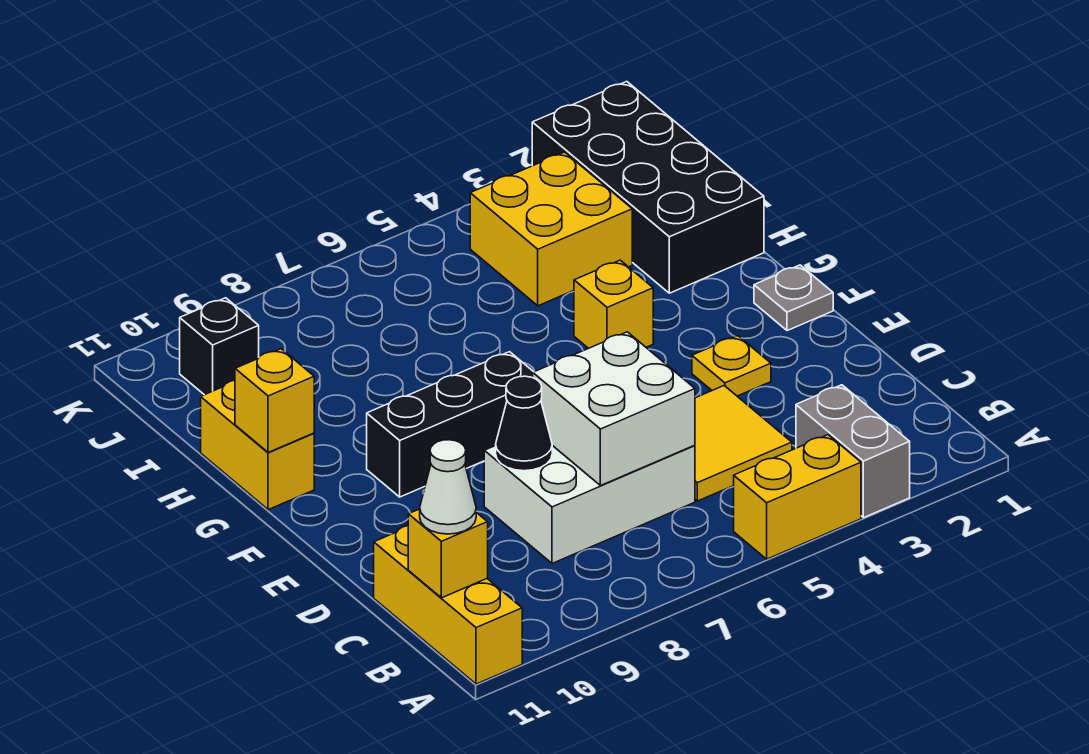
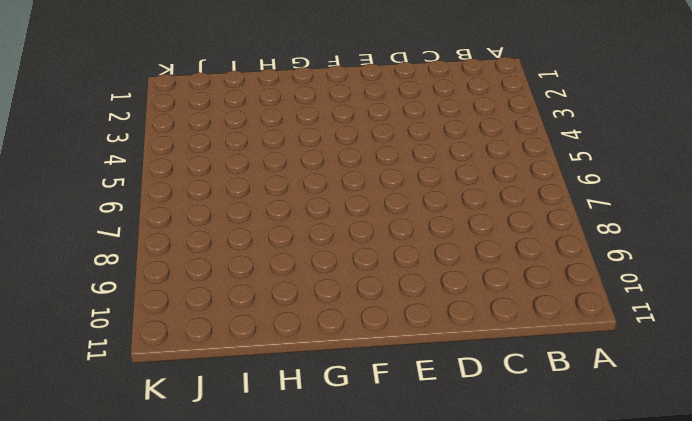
none -> grey brick A3:B3 level 1
none -> yellow brick A4:A5 level 1
none -> yellow brick A11:C11 level 1

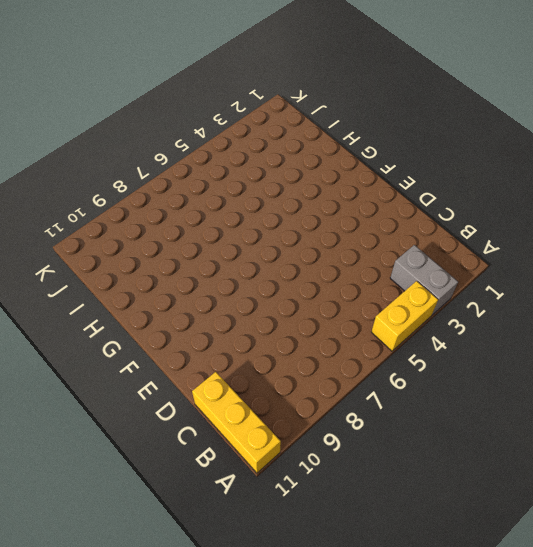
none -> yellow tile C4:D5 level 1
none -> white brick C6:D8 level 1
none -> yellow plate E3 level 1

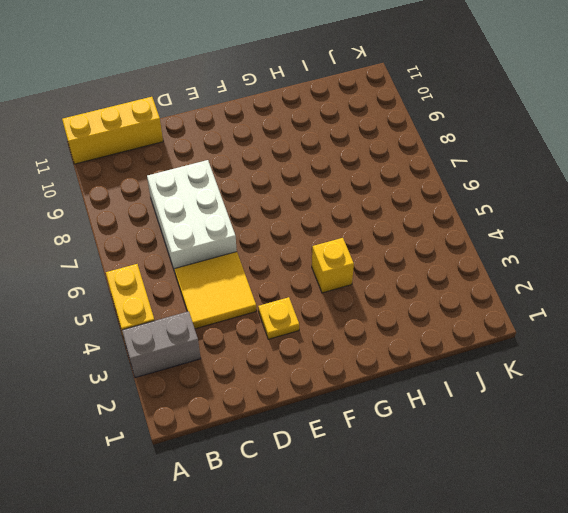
none -> grey plate F1 level 1
none -> black brick F7:F9 level 1
none -> yellow brick G11:H11 level 1

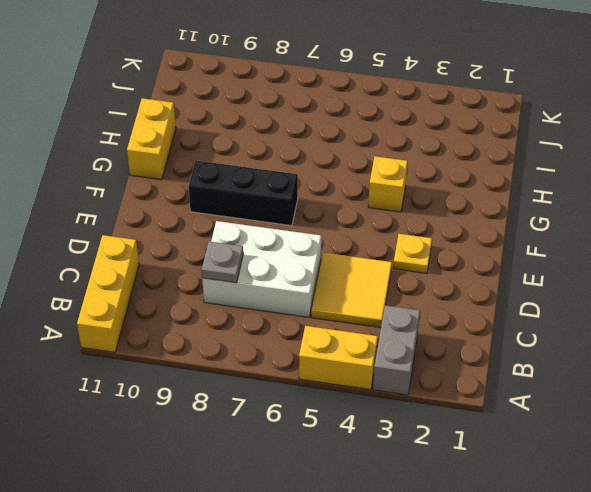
grey plate C8 level 2 -> grey plate F1 level 1
none -> black brick H1:K2 level 1
none -> yellow brick I3:J4 level 1
none -> black brick J10 level 1

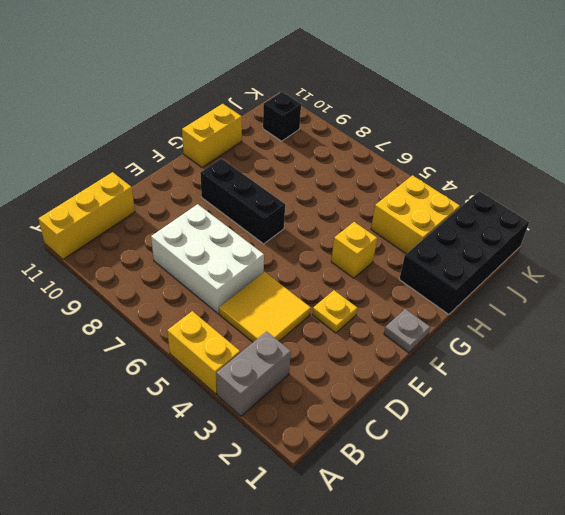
none -> yellow brick B11 level 2
none -> white brick C6:D7 level 2
none -> black cone D8 level 2

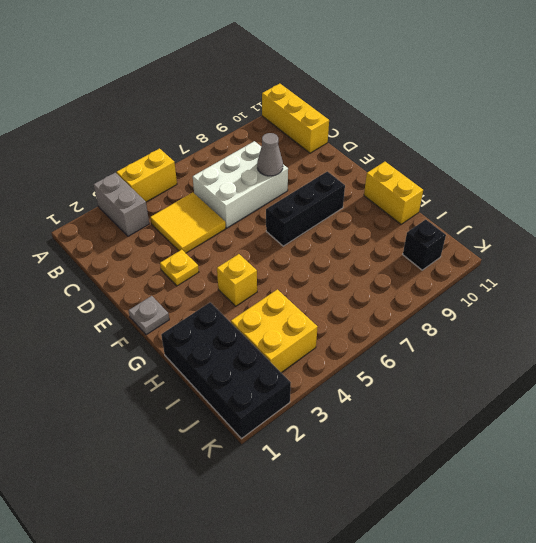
grey cone D8 level 2 -> black cone D8 level 2
none -> yellow brick B11 level 2
none -> white brick C6:D7 level 2
none -> yellow brick G11 level 2

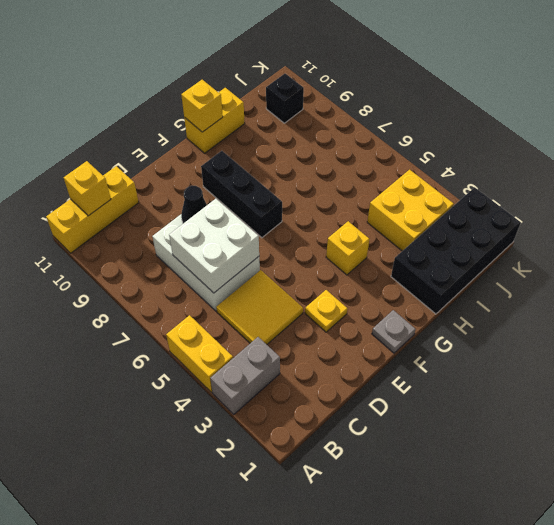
none -> white cone B11 level 3

